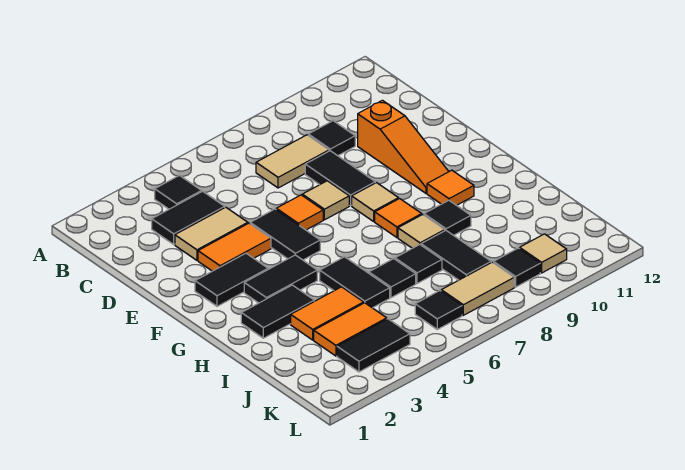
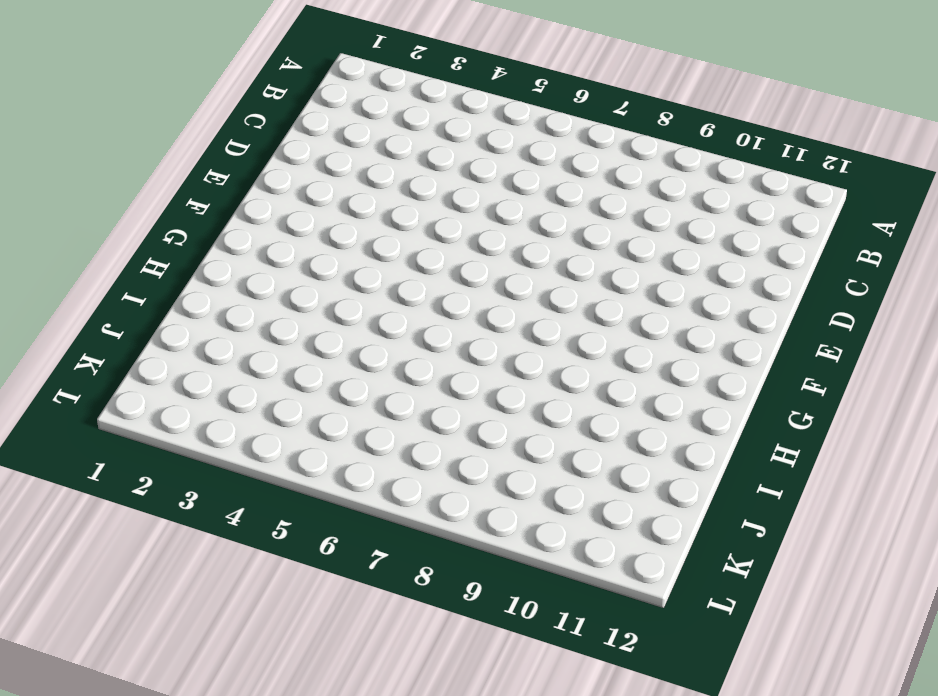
none -> black tile B4 level 1
none -> black tile C3:C4 level 1
none -> tan tile C7:C8 level 1
none -> black tile C9 level 1

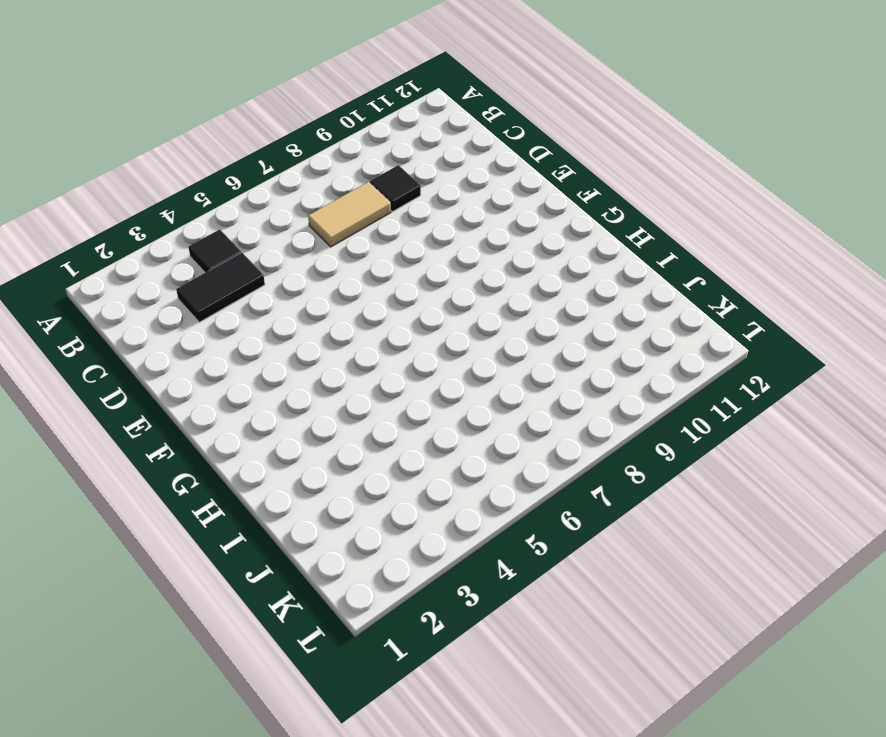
none -> tan tile D3:D4 level 1
none -> black tile D8:E8 level 1
none -> orange slope D10:F10 level 1 top D
none -> orange tile E3:E4 level 1

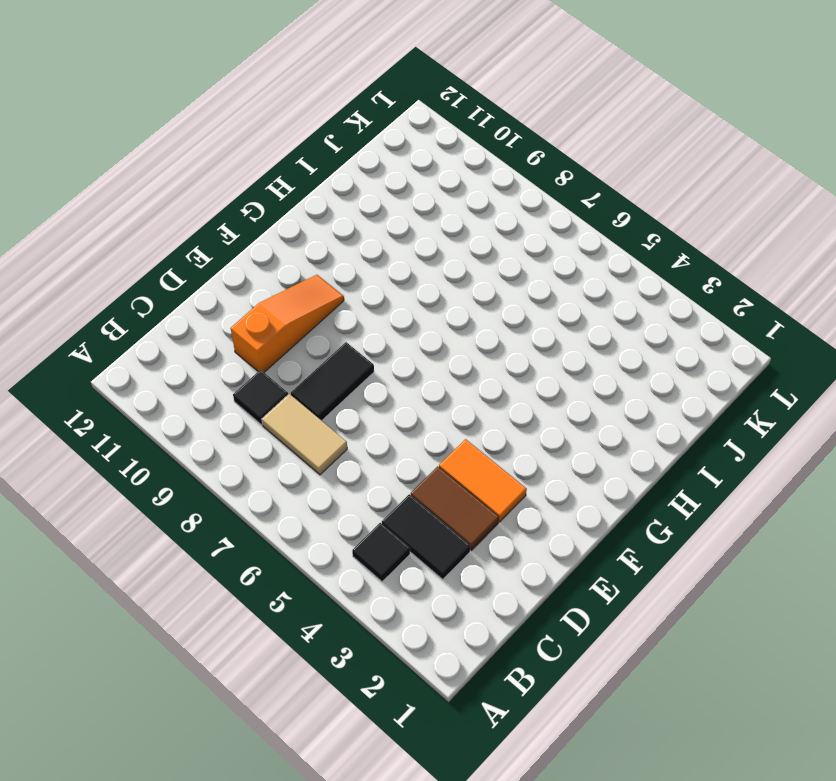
brown tile D3:D4 level 1 -> tan tile D3:D4 level 1
none -> black tile E5:F5 level 1
none -> orange tile E6 level 1
none -> tan tile E7 level 1
none -> black tile F2:F3 level 1

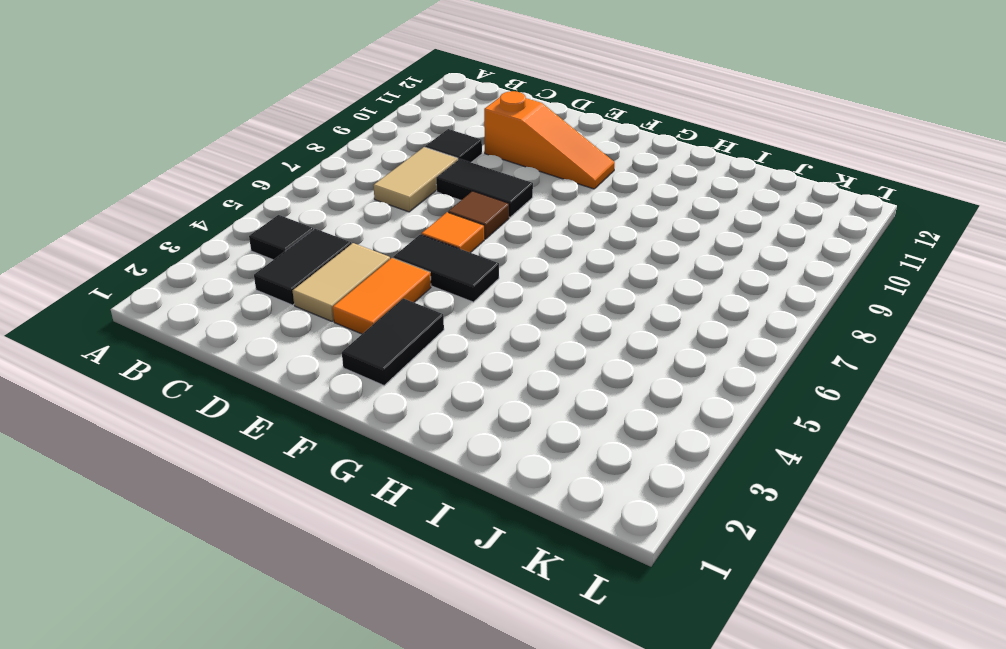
brown tile E7 level 1 -> tan tile E7 level 1
none -> tan tile F8 level 1
none -> black tile G3:G4 level 1
none -> orange tile G8 level 1
none -> orange tile G10 level 1

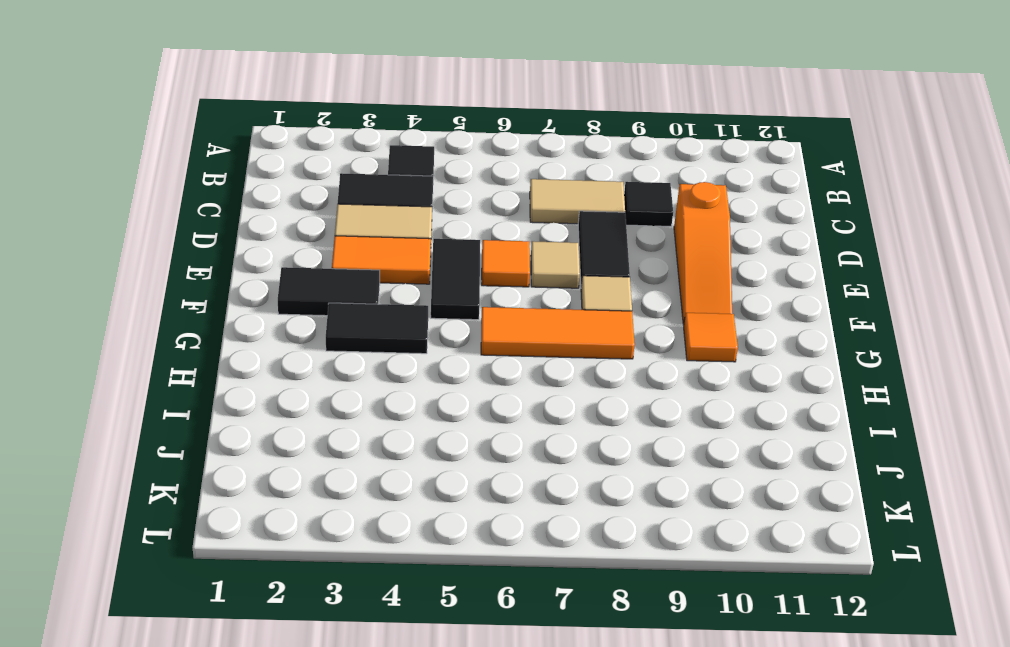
orange tile G6:G8 level 1 -> orange tile G8 level 1
none -> black tile H2:H3 level 1
none -> black tile H5:I5 level 1
none -> tan tile H8 level 1
none -> black tile H9 level 1

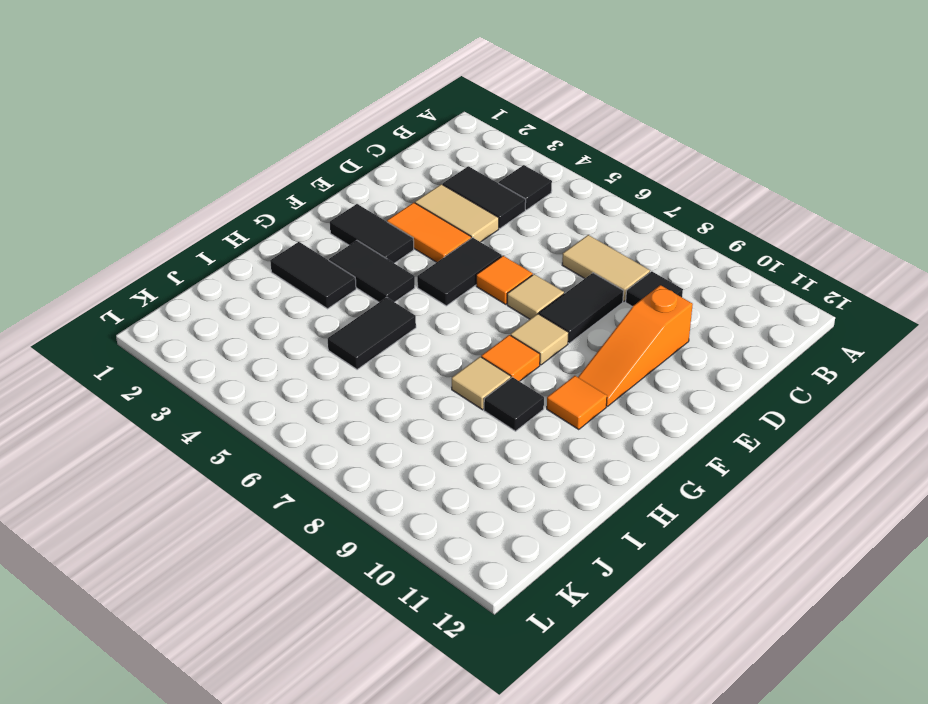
none -> orange tile I3:I4 level 1
none -> black tile I6 level 1
none -> black tile I7 level 1
none -> black tile I8:J8 level 1

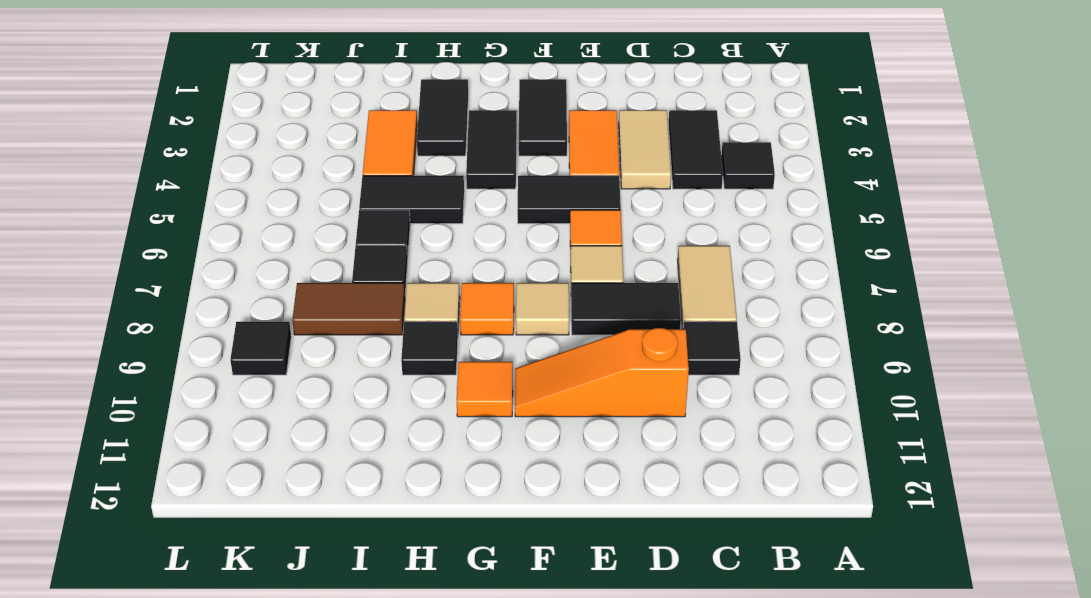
brown tile I8:J8 level 1 -> black tile I8:J8 level 1
none -> orange tile J3:J4 level 1
none -> black tile K3:K4 level 1
none -> black tile K6 level 1
none -> tan tile K7:K8 level 1

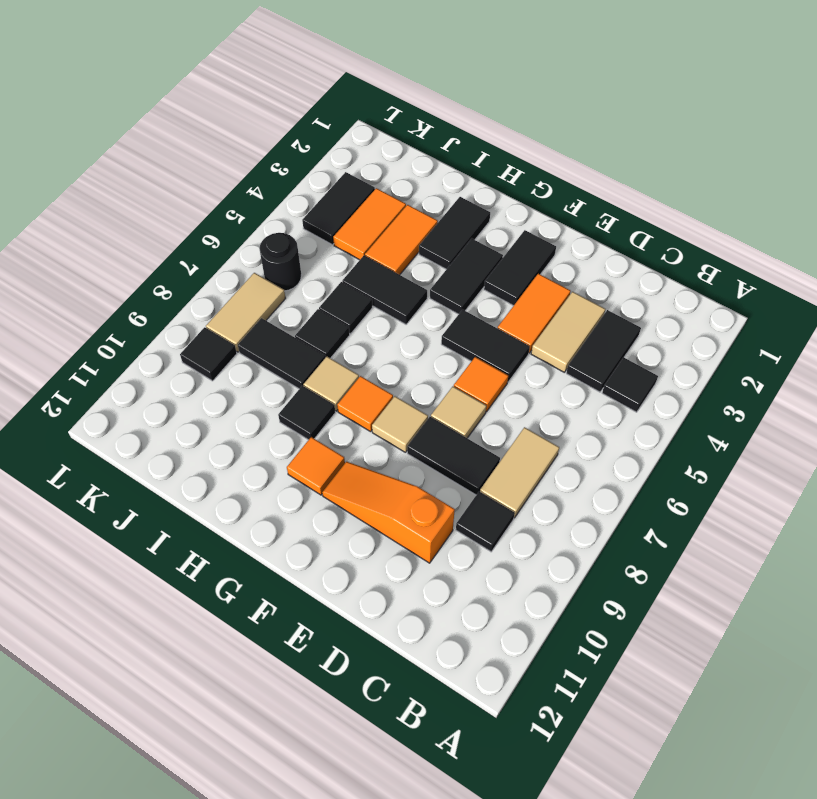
black round brick K6 level 1 -> black tile K6 level 1
none -> tan tile K10 level 1

